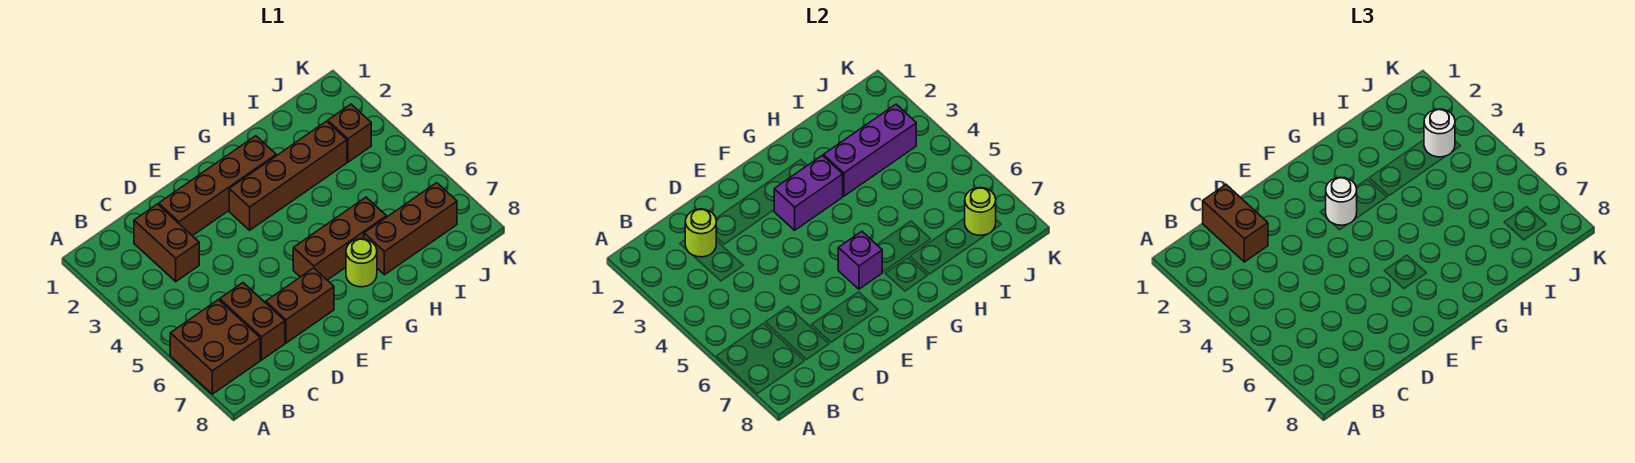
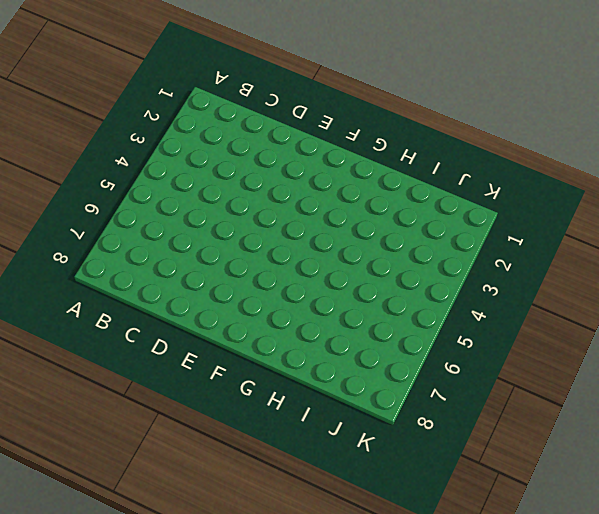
none -> brown brick A6:B7 level 1
none -> brown brick C2:C3 level 1
none -> brown brick C6:C7 level 1

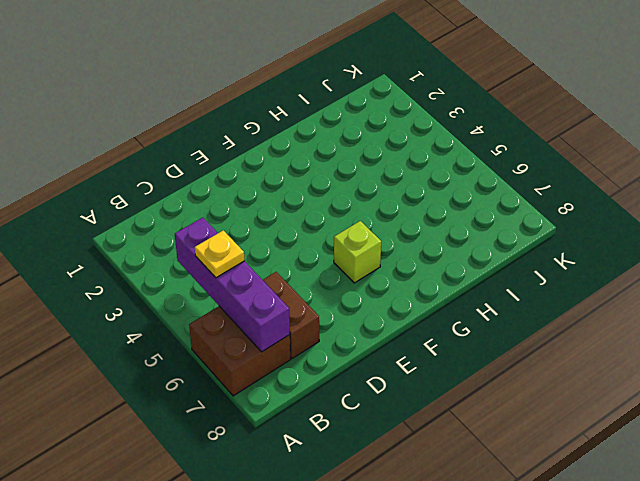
purple brick B4:B7 level 2 -> none
yellow plate B5 level 3 -> none
lime brick F6 level 1 -> brown brick F6:H6 level 1
none -> brown brick C2:C3 level 1
none -> brown brick D2:G2 level 1
none -> brown brick D7:E7 level 1

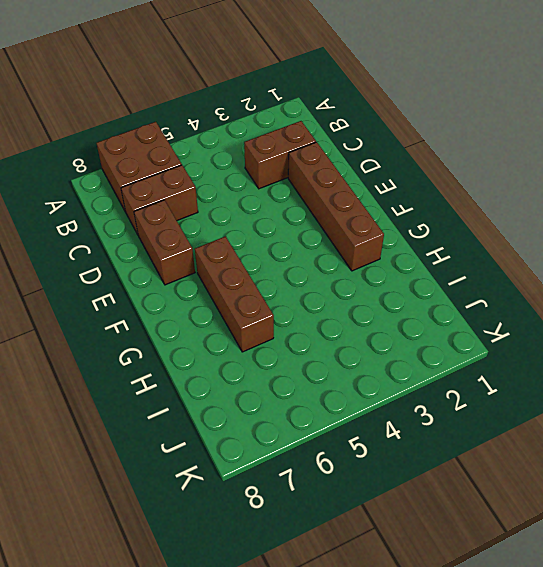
none -> brown brick F3:I3 level 1
none -> lime round brick G7 level 1
none -> brown brick H7:J7 level 1

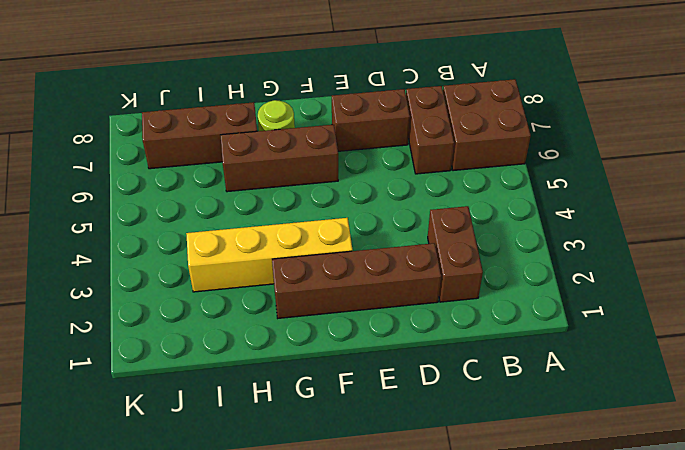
yellow brick F3:I3 level 1 -> brown brick F3:I3 level 1
none -> brown brick J3 level 1
none -> lime round brick C2 level 2
none -> purple brick F3:G3 level 2

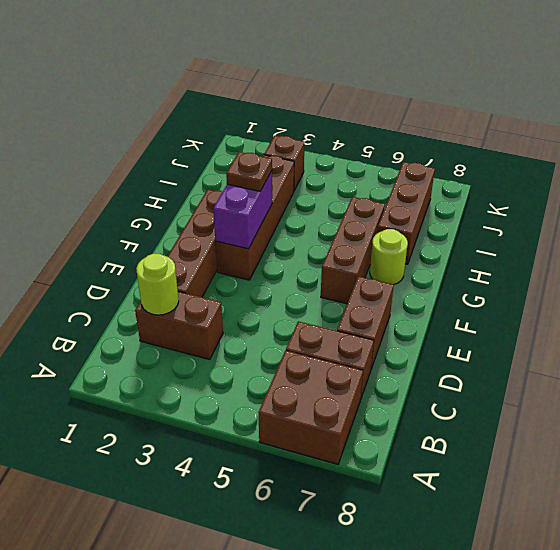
brown plate G3 level 3 -> none
none -> purple brick F6 level 2
none -> purple brick H3:J3 level 2
none -> lime round brick J7 level 2

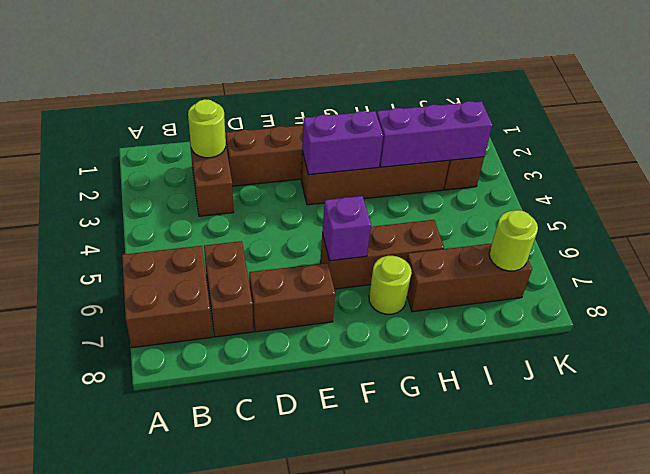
none -> brown brick C1:C2 level 3
none -> white round brick F3 level 3
none -> white round brick J3 level 3

